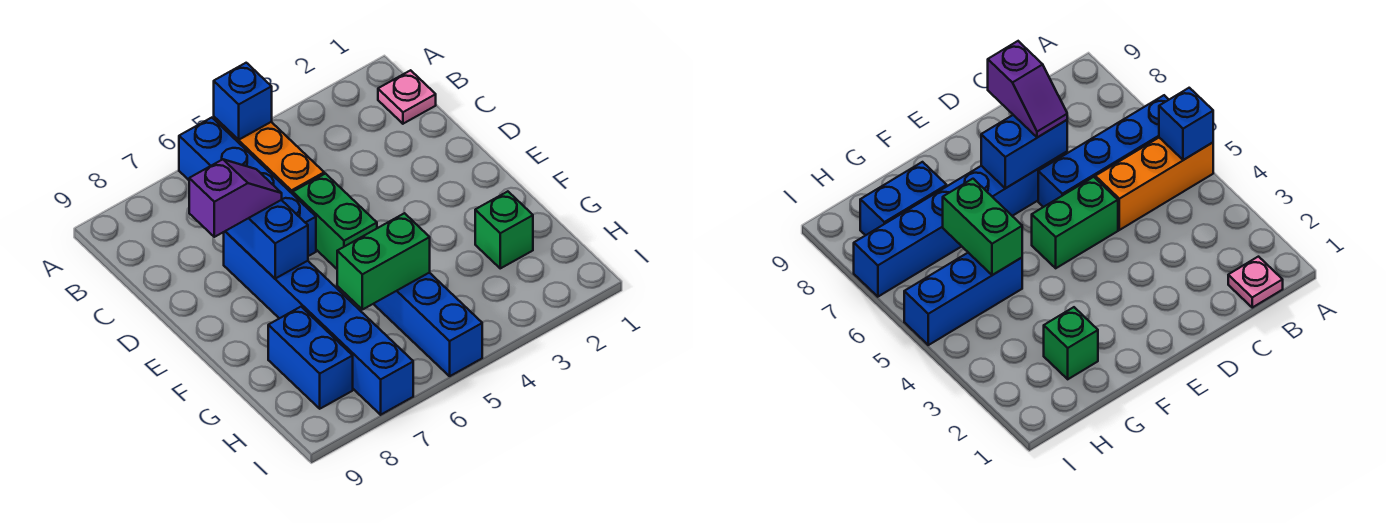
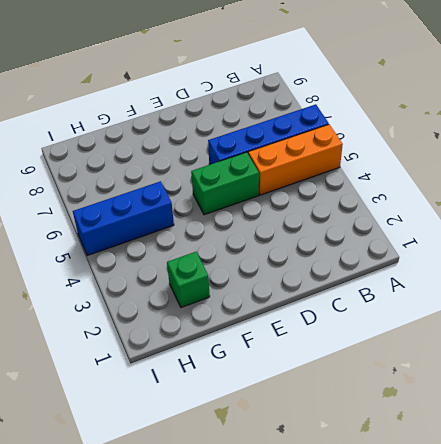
none -> pink plate B1 level 1
none -> blue brick D7:I7 level 1
none -> blue brick G8:H8 level 1

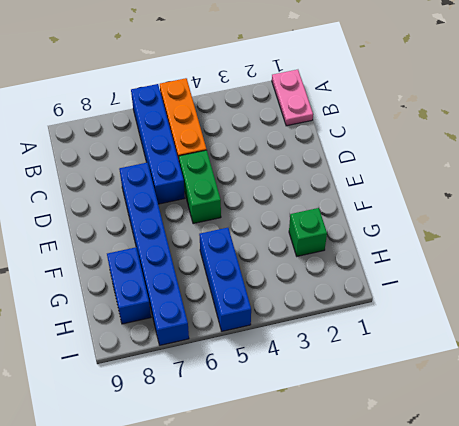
pink plate A1:B1 level 1 -> pink plate B1 level 1
none -> blue brick A5 level 2
none -> blue brick D7:E7 level 2
none -> green brick G5:G6 level 2

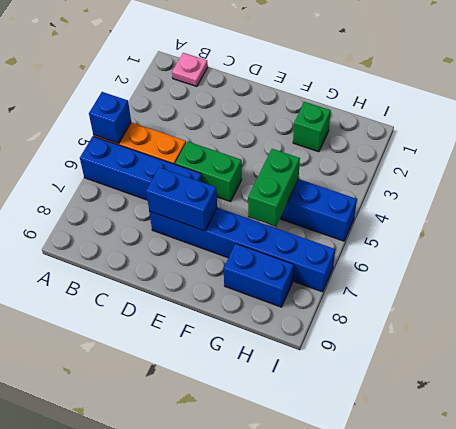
none -> purple slope D7:D8 level 3 top 8

